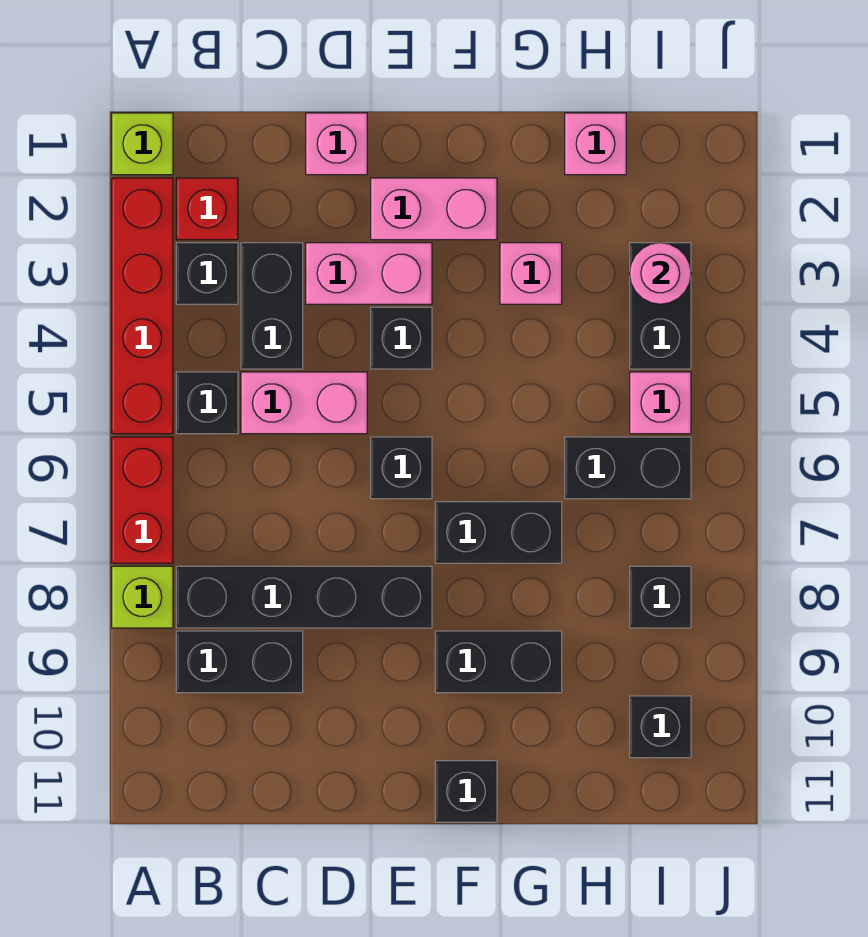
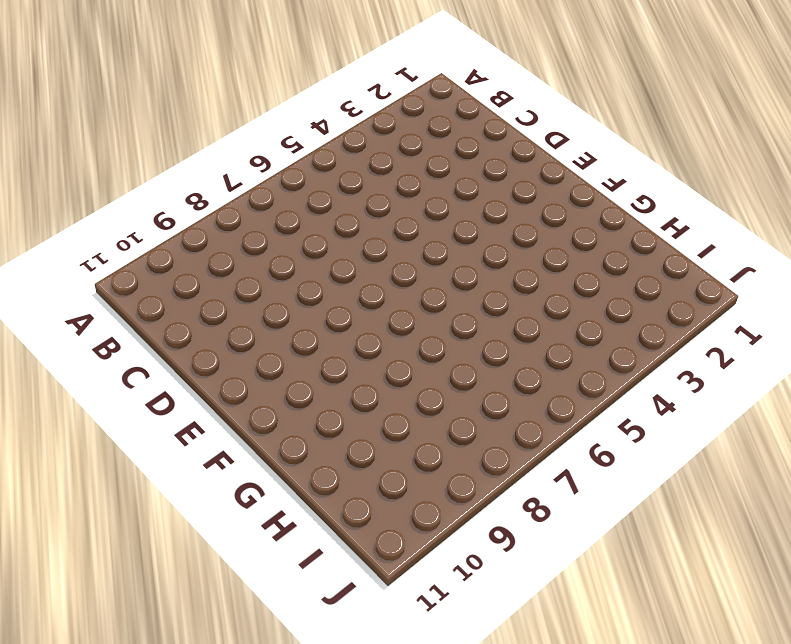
none -> lime brick A1 level 1
none -> red brick A2:A5 level 1
none -> red brick A6:A7 level 1

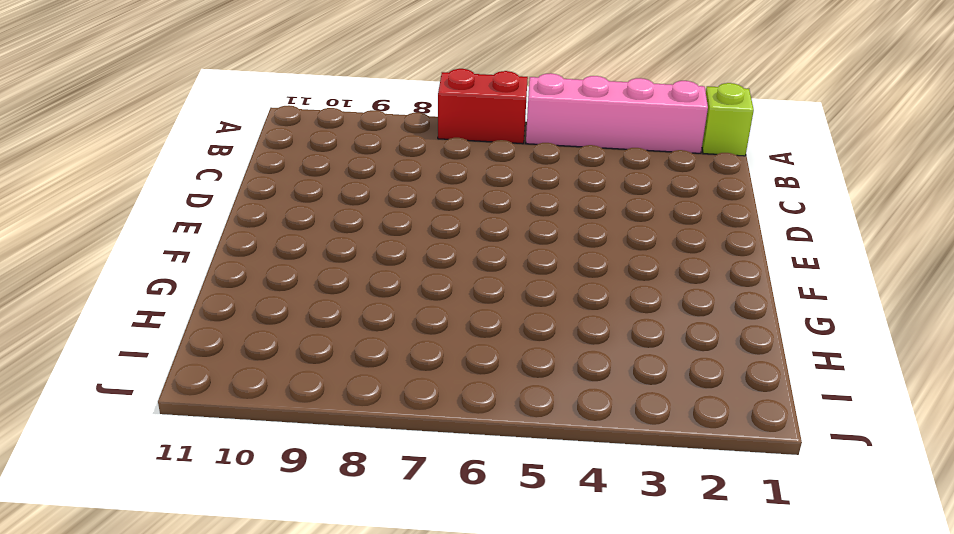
pink brick A2:A5 level 1 -> red brick A2:A5 level 1
none -> lime brick A8 level 1
none -> red brick B2 level 1
none -> black brick B3 level 1

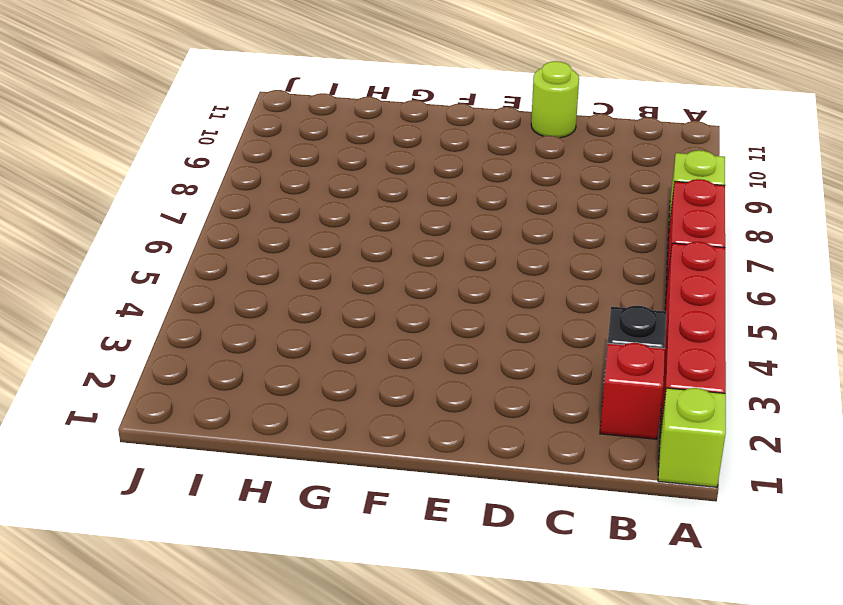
lime round brick D11 level 1 -> none
none -> black brick B5 level 1
none -> black brick B8:E8 level 1
none -> black brick B9:C9 level 1

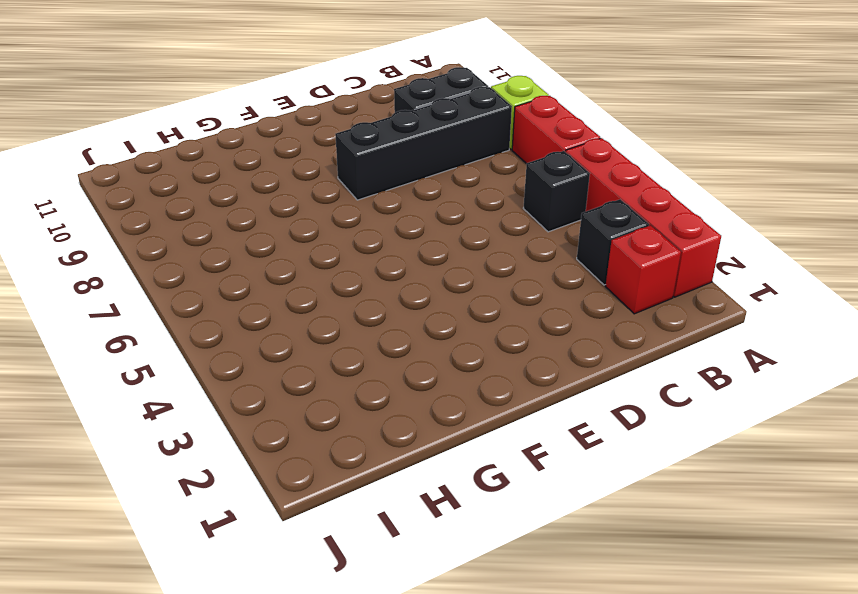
none -> lime brick A1 level 1
none -> black brick C3:C4 level 1
none -> pink brick C5:D5 level 1

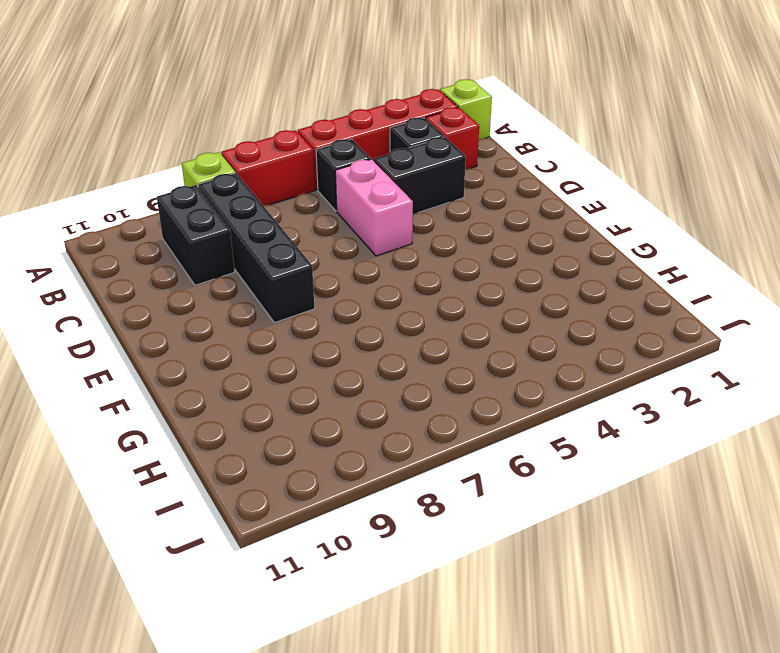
none -> pink brick D1 level 1
none -> pink brick D3:E3 level 1
none -> pink brick E2:F2 level 1

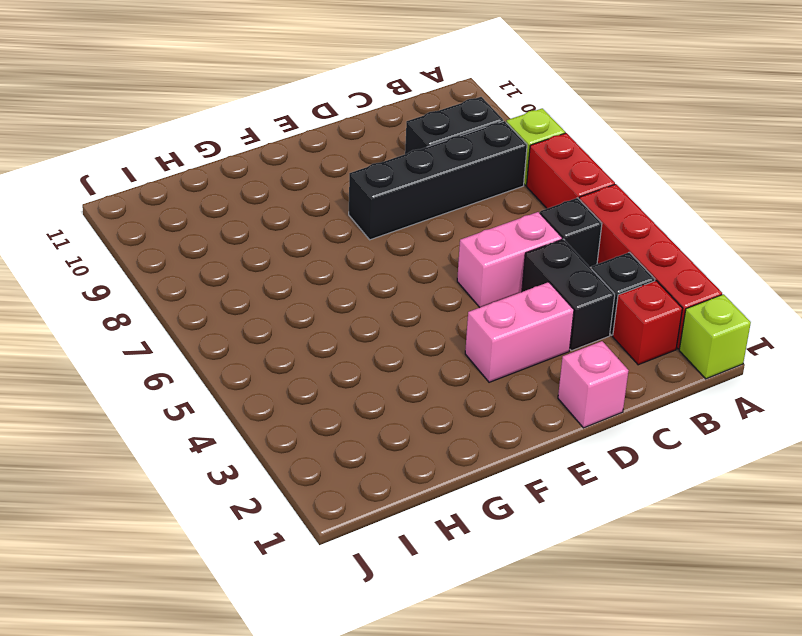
none -> pink brick E2:F2 level 1
none -> black brick E4 level 1
none -> black brick E6 level 1

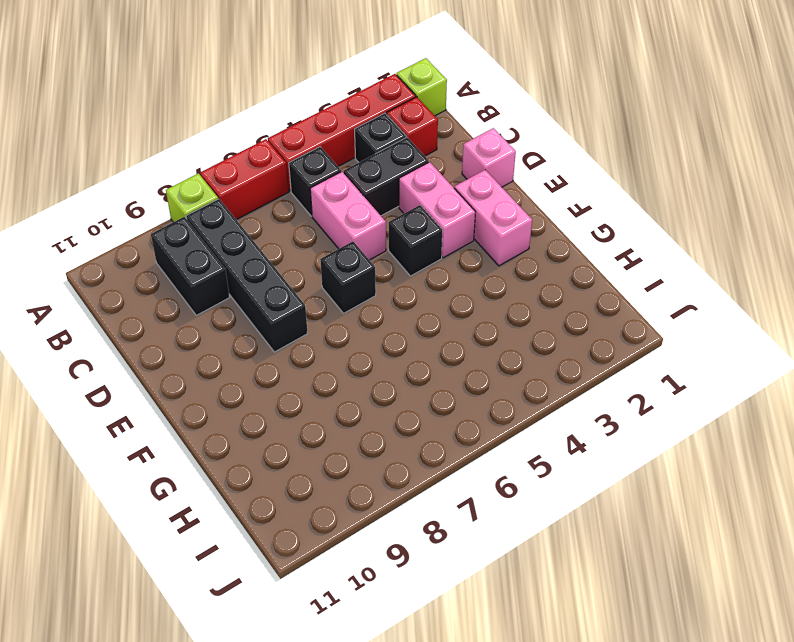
none -> black brick F7:G7 level 1
none -> black brick F9:G9 level 1
none -> black brick F11 level 1

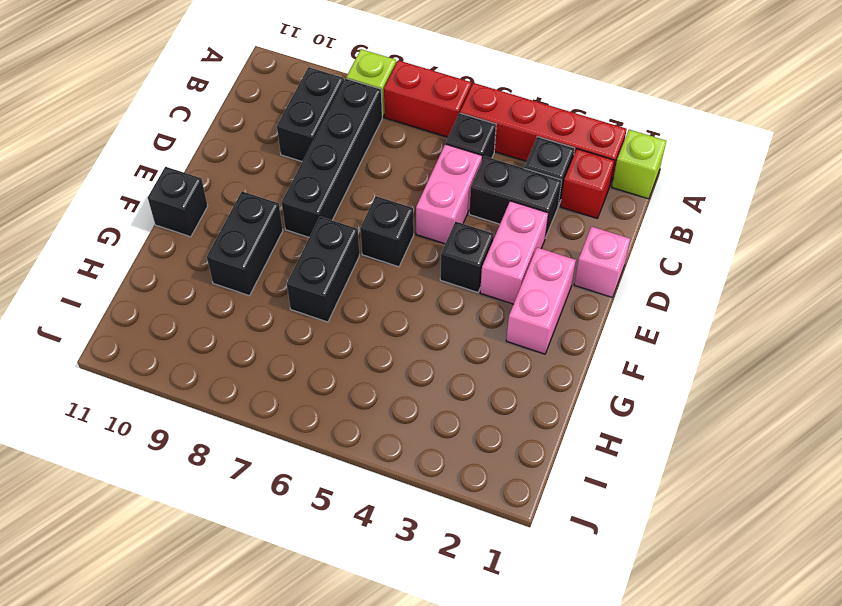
none -> pink brick G3 level 1
none -> pink brick H1 level 1
none -> black brick H6:I6 level 1

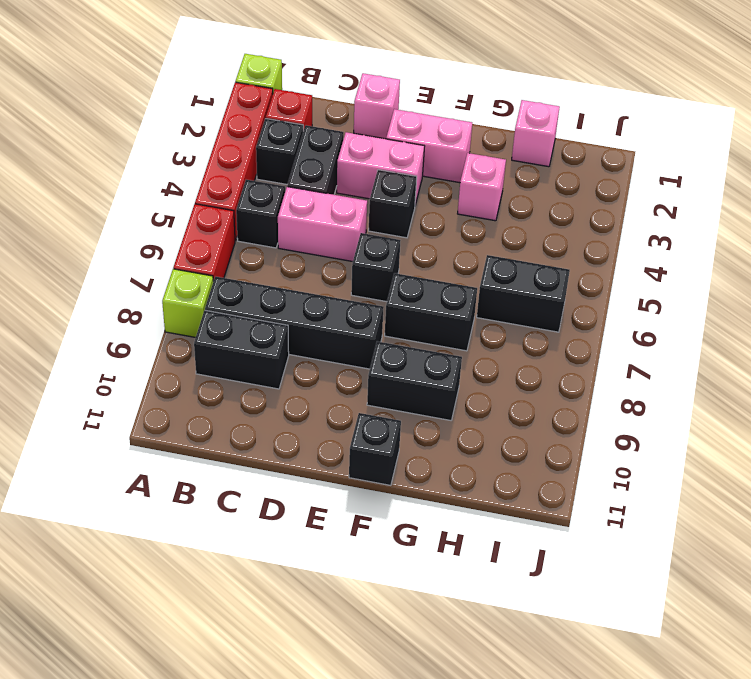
none -> black brick I3:I4 level 1
none -> pink brick I5 level 1
none -> black brick I8 level 1

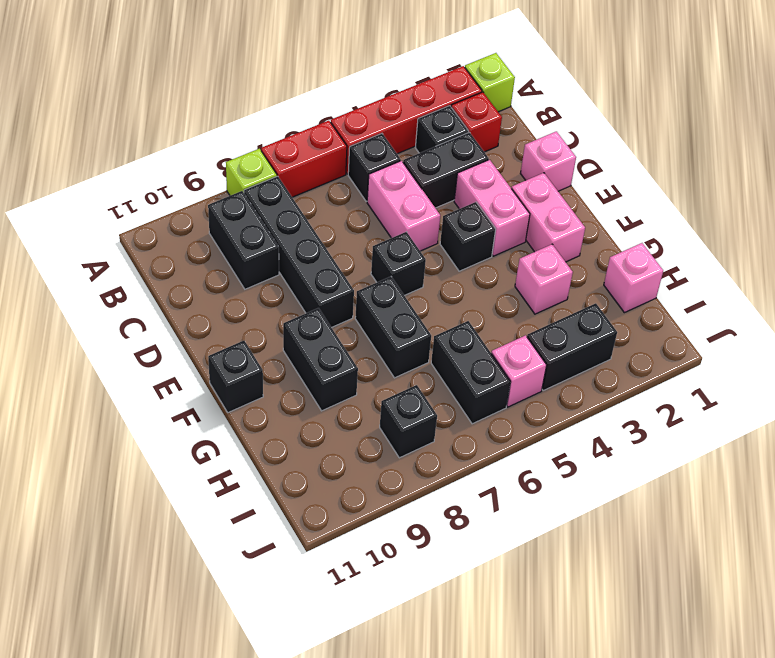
none -> black brick I10 level 1
none -> pink round brick I3 level 2

